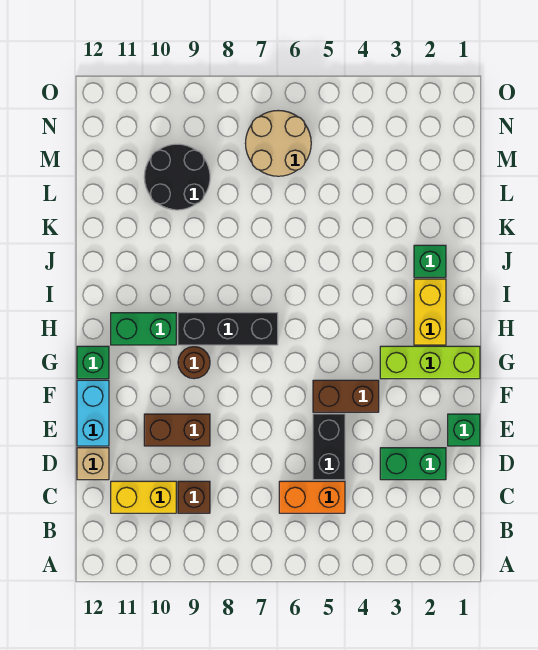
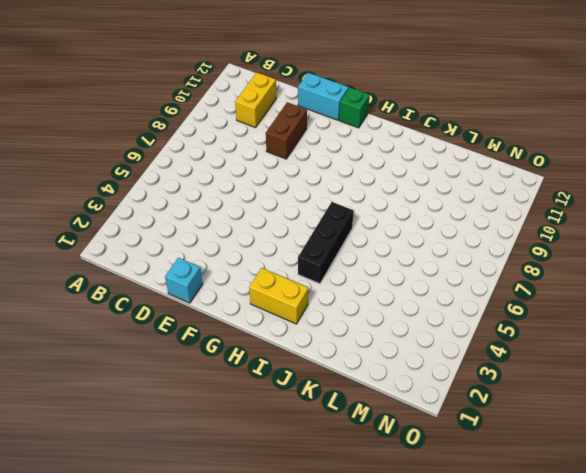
cyan brick E1 level 1 -> green brick E1 level 1
black brick I4:I6 level 1 -> black brick H7:H9 level 1
none -> orange brick C5:C6 level 1
none -> brown brick C9 level 1
none -> green brick D2:D3 level 1

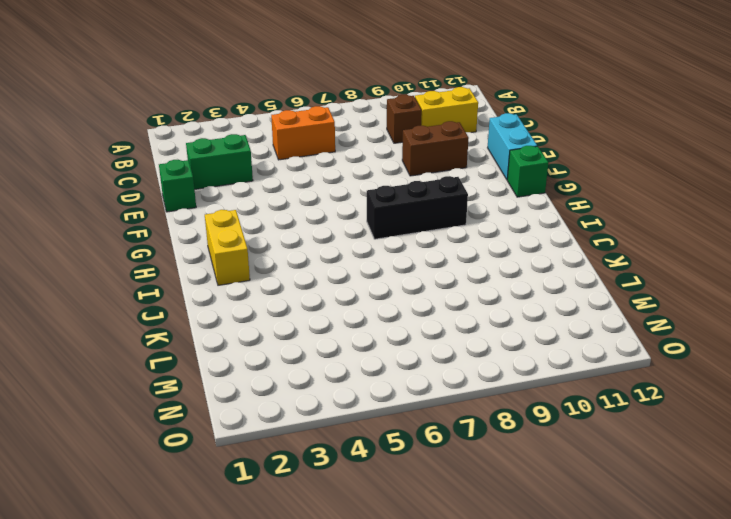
none -> black brick D5:E5 level 1
none -> tan brick D12 level 1
none -> brown brick F4:F5 level 1

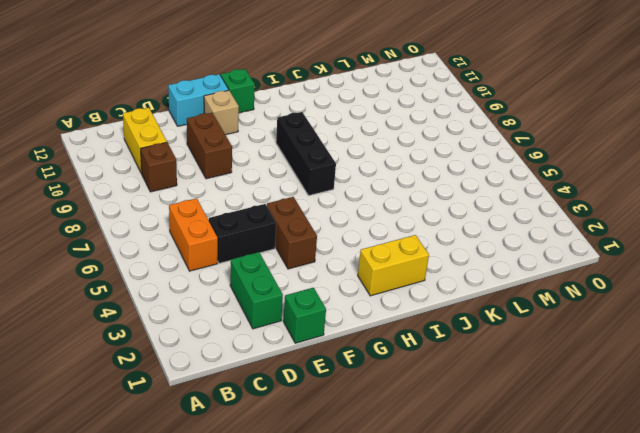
tan brick F11 level 1 -> tan brick D12 level 1
none -> lime brick G1:G3 level 1
none -> brown round brick G9 level 1
none -> green brick H10:H11 level 1

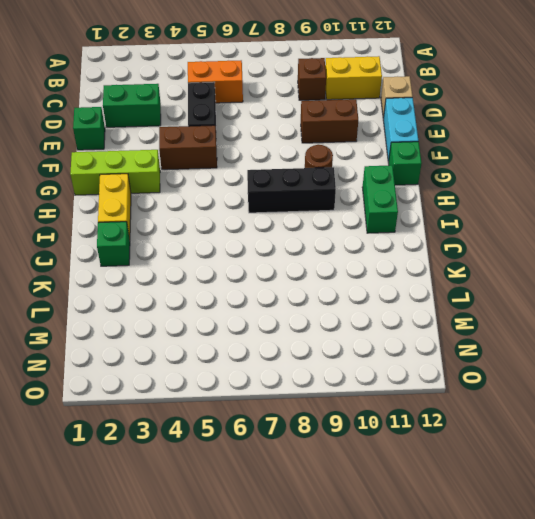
green brick H11:I11 level 1 -> green brick H10:H11 level 1
none -> black round brick L9:M10 level 1
none -> tan round brick M6:N7 level 1

